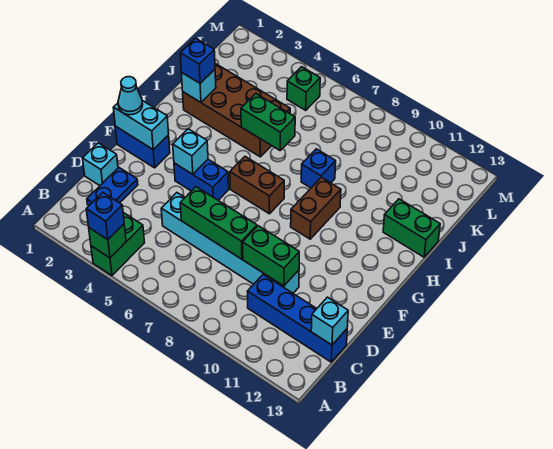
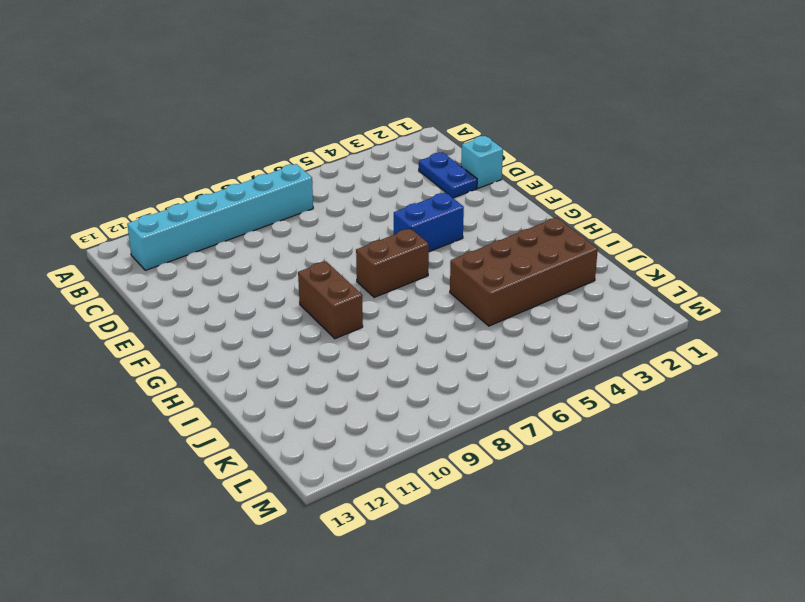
cyan brick B7:B12 level 1 -> cyan brick D5:D10 level 1
none -> green brick A4:B4 level 1
none -> blue brick C10:C13 level 1
none -> blue brick F1:F2 level 1

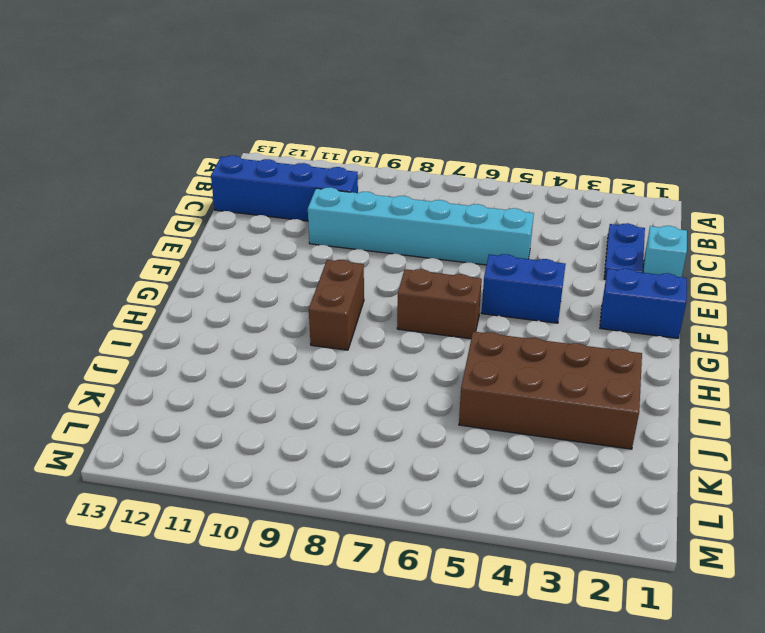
none -> green brick A4:B4 level 1
none -> blue brick I8 level 1
none -> green brick I12:I13 level 1

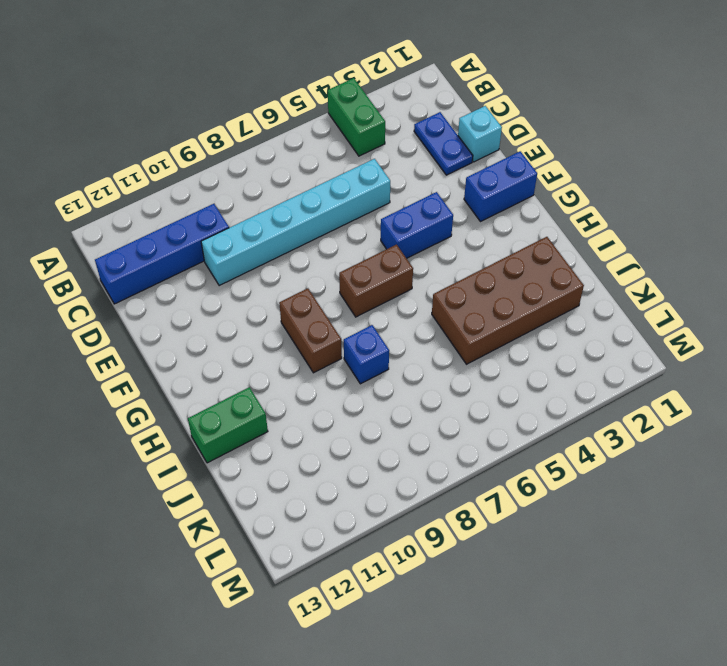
none -> green brick L5 level 1
none -> green brick A4 level 2
none -> cyan brick C13 level 2

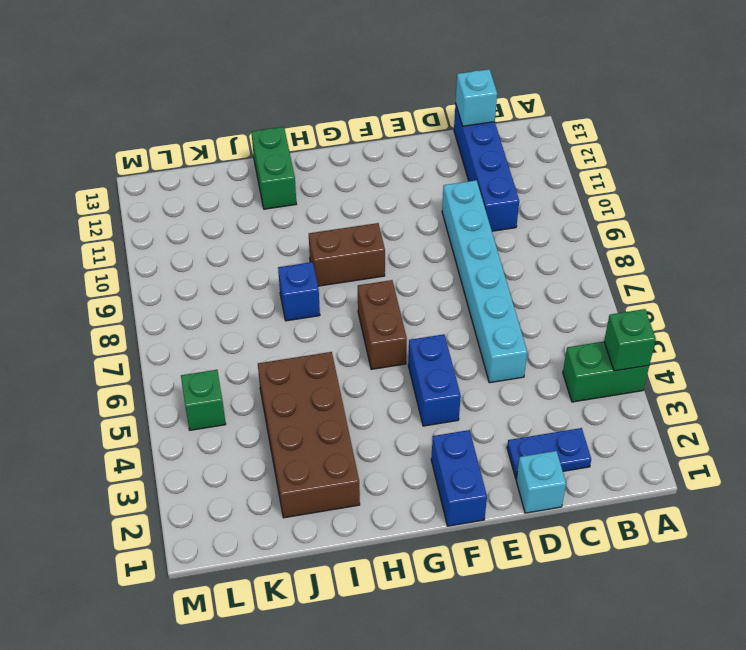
none -> green brick D6:D8 level 2
none -> green brick D9:D10 level 2
none -> cyan brick F1:F2 level 2

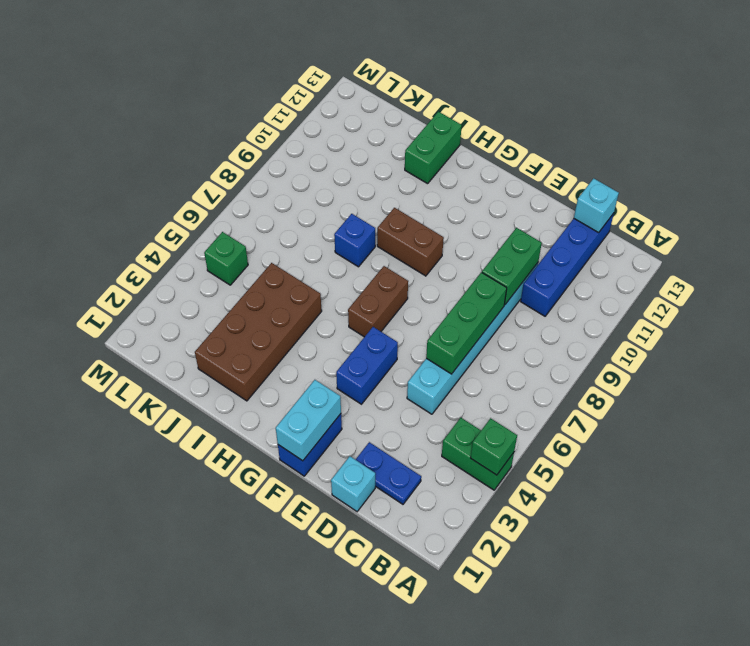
none -> cyan brick F4 level 2
none -> cyan brick I2 level 2
none -> green brick I5:I6 level 2

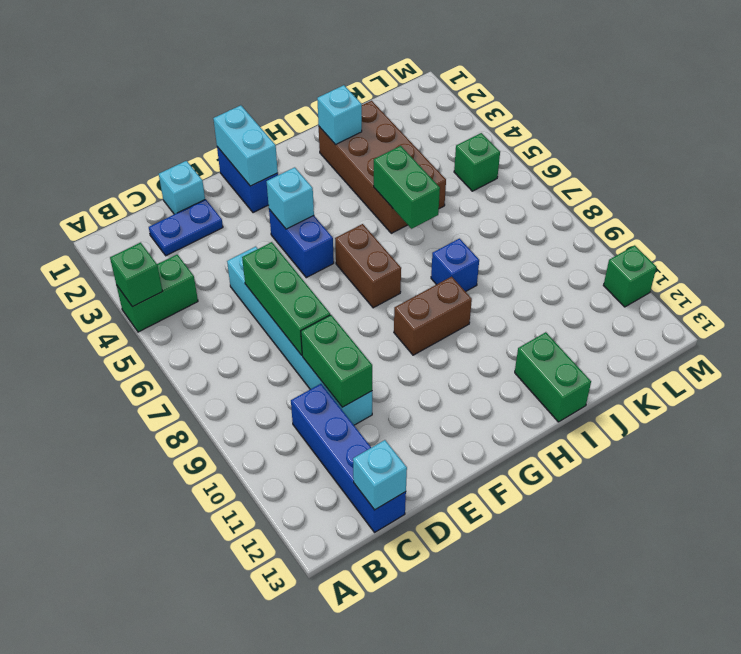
green brick M11 level 1 -> none
none -> blue brick A4 level 3
none -> cyan cone F1 level 3
none -> blue brick I2 level 3

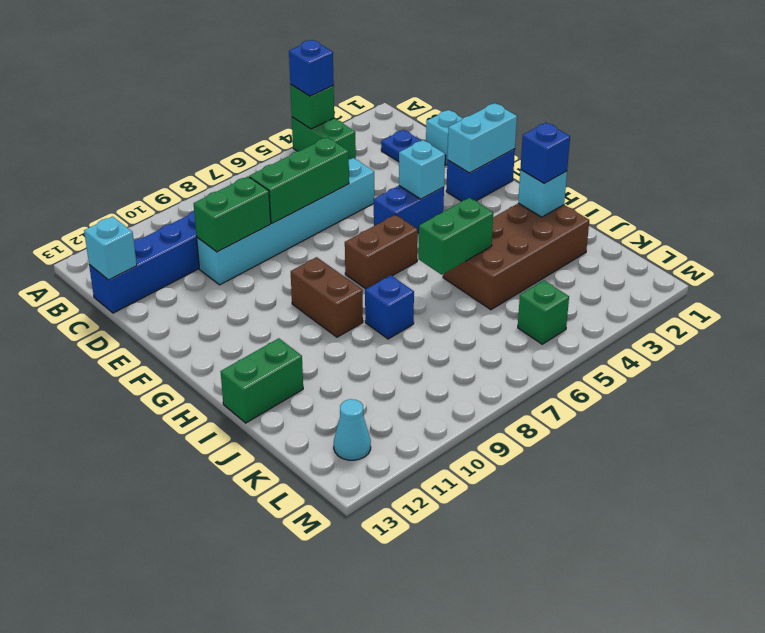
cyan cone L12 level 1 -> cyan cone F1 level 3

